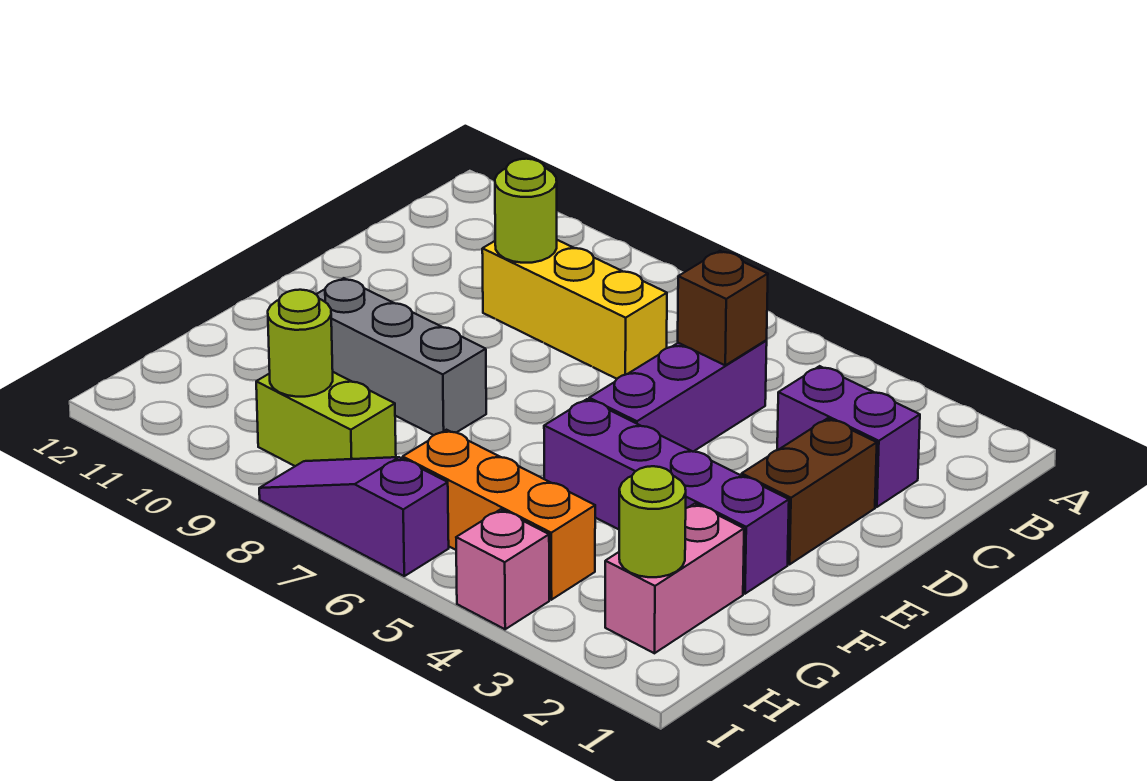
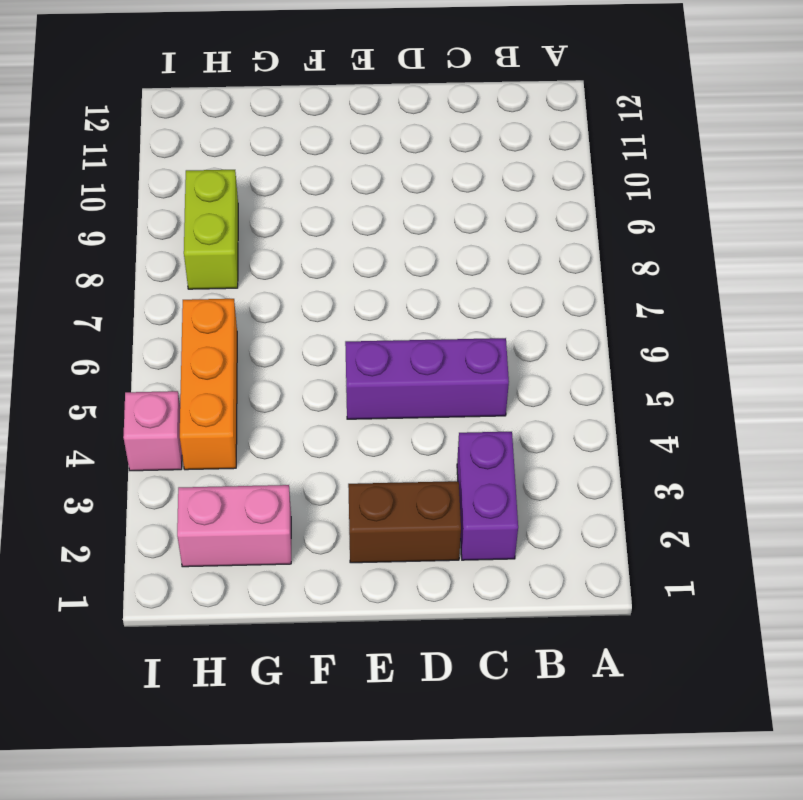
none -> yellow brick C7:C9 level 1
none -> purple brick F2:F5 level 1
none -> grey brick F8:F10 level 1

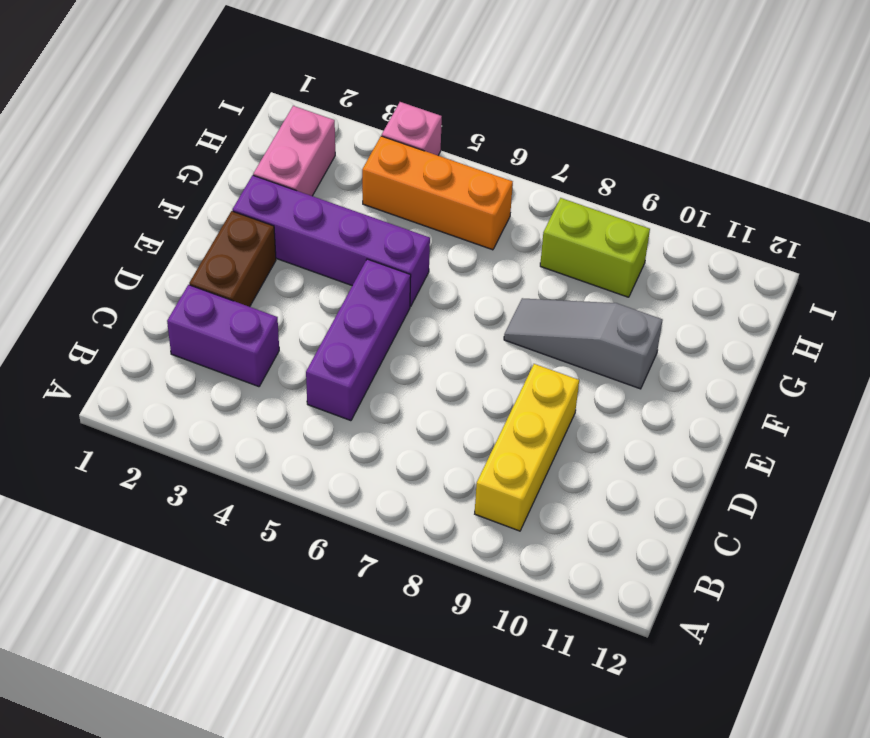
yellow brick B9:D9 level 1 -> yellow brick C7:C9 level 1
grey slope F8:F10 level 1 top 10 -> grey brick F8:F10 level 1
none -> purple slope I6:I8 level 1 top 6
none -> brown brick C5 level 2
none -> lime round brick C9 level 2

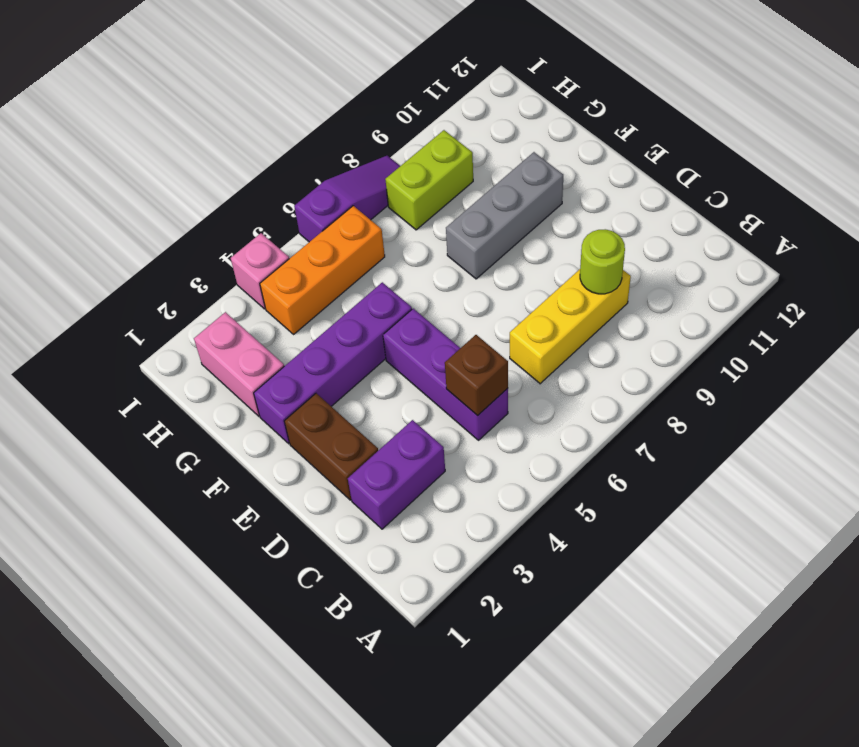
none -> lime round brick H2 level 2
none -> lime round brick H9 level 2

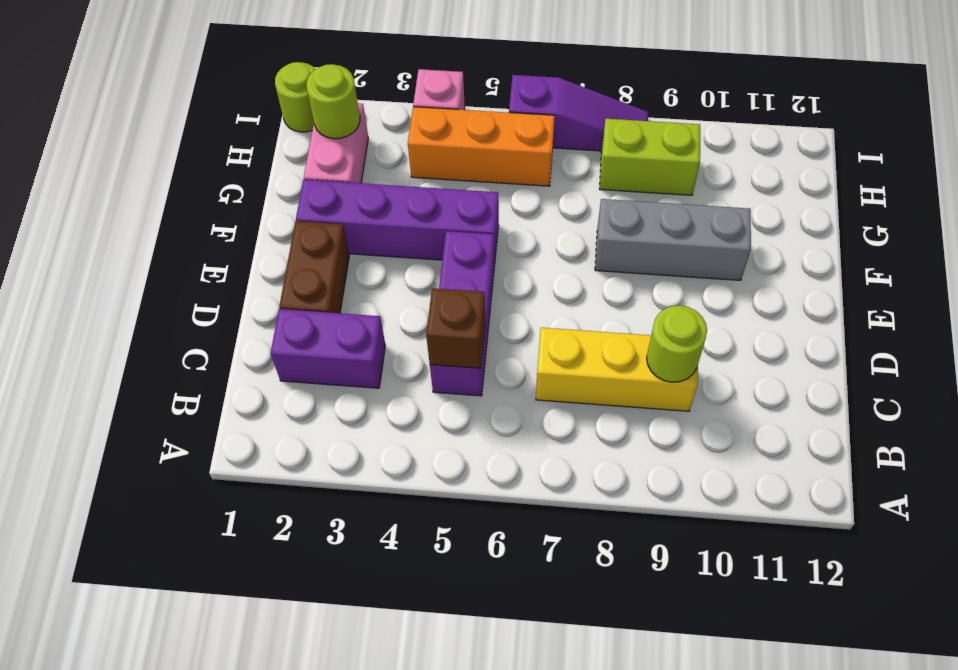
lime round brick I1 level 1 -> lime round brick H9 level 2

